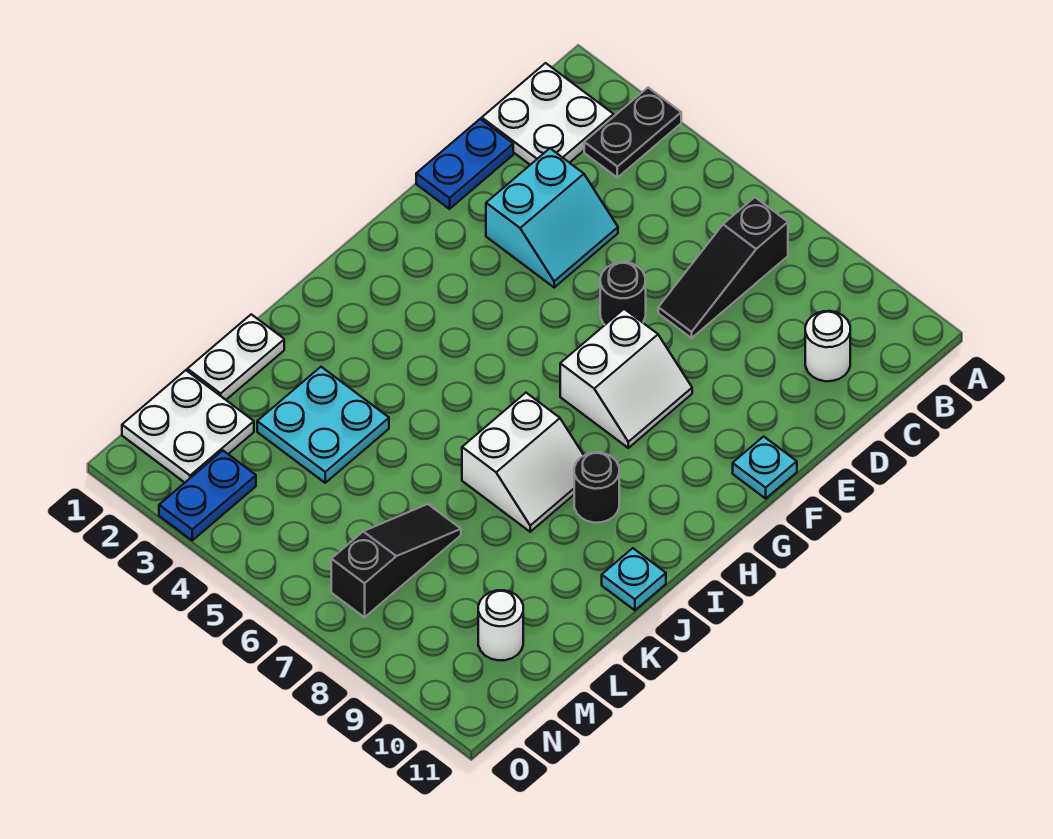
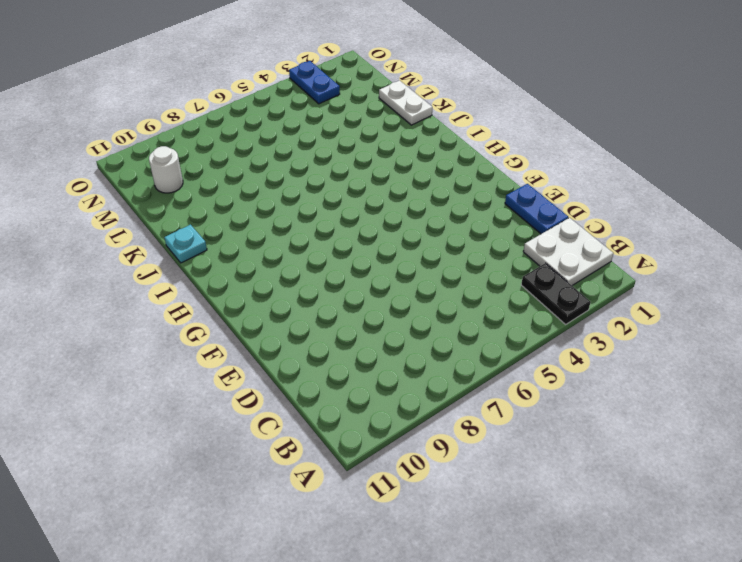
none -> black slope B7:D7 level 1 top B
none -> white round brick C10 level 1
none -> cyan slope D3:E4 level 1 top 3

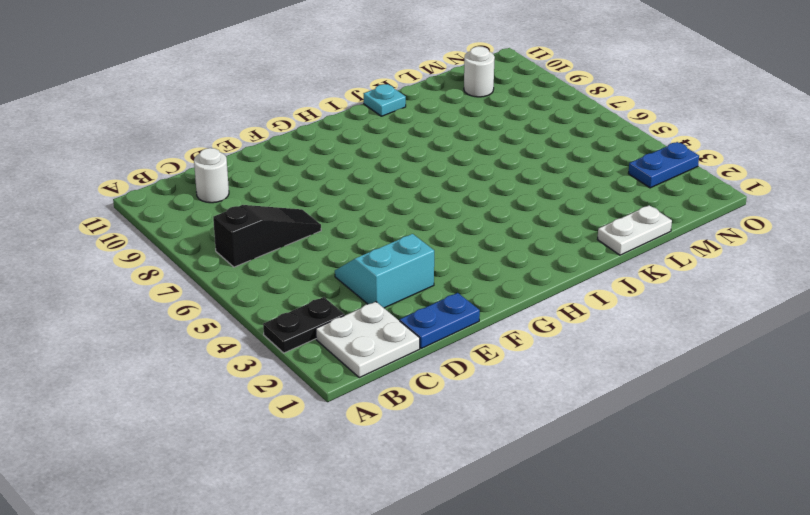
none -> black round brick E6 level 1
none -> white slope F7:G8 level 1 top 7
none -> cyan plate F11 level 1

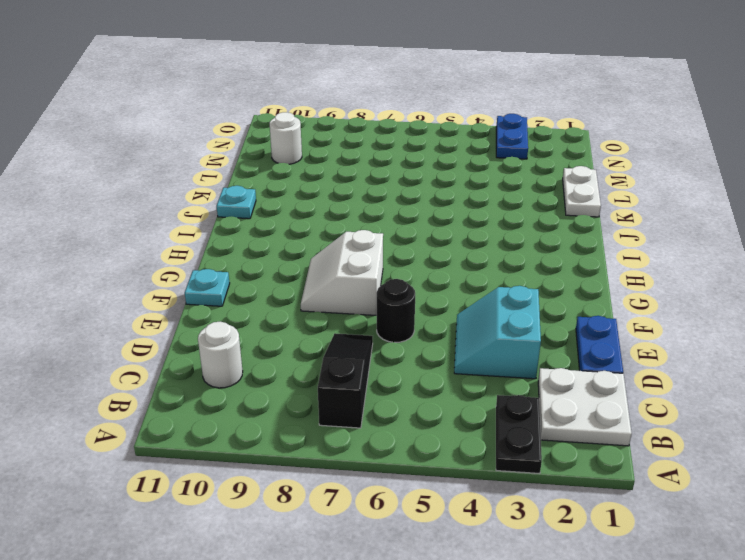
none -> white slope I7:J8 level 1 top 7
none -> black round brick I9 level 1
none -> cyan plate K3:L4 level 1

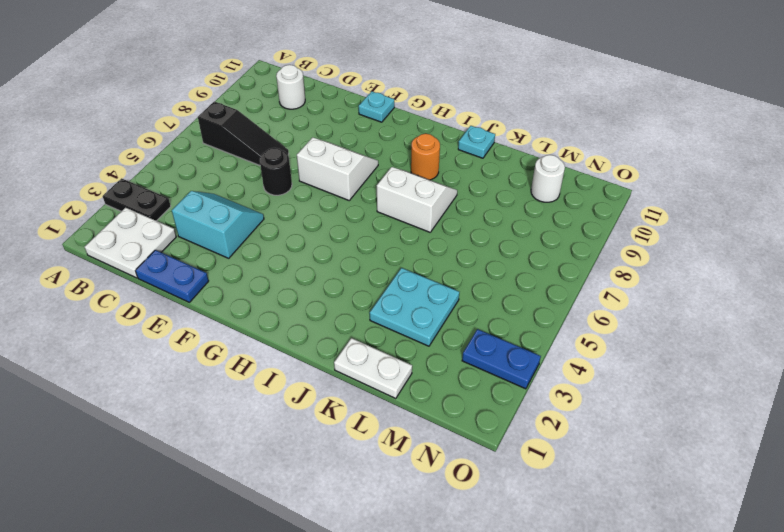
orange round brick I9 level 1 -> black round brick I9 level 1
none -> black slope L7:N7 level 1 top N
none -> white plate M1:N2 level 1

